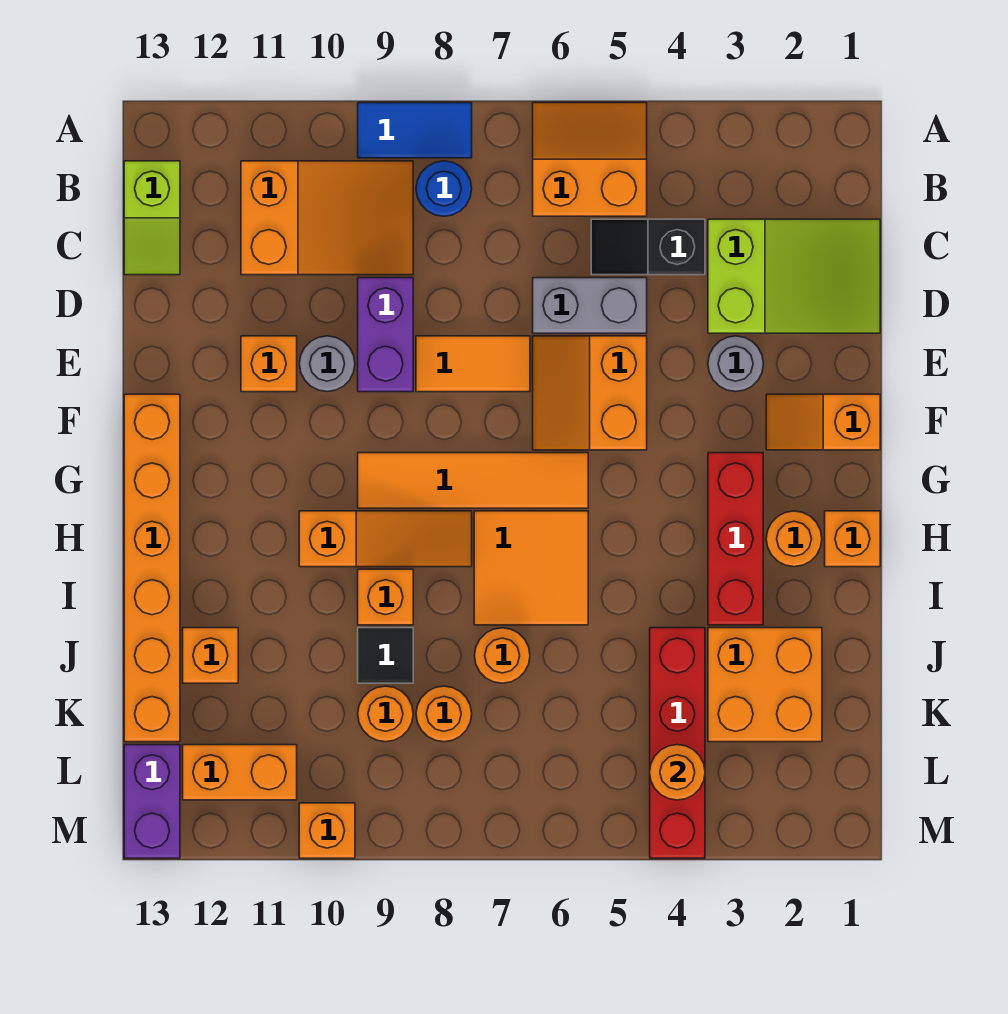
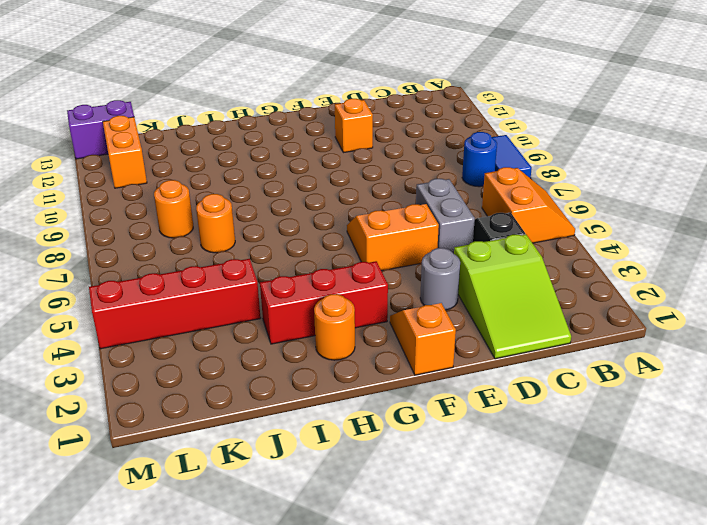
none -> orange slope B9:C11 level 1 top 11
none -> lime slope B13:C13 level 1 top B
none -> purple brick D9:E9 level 1
none -> orange tile E7:E8 level 1

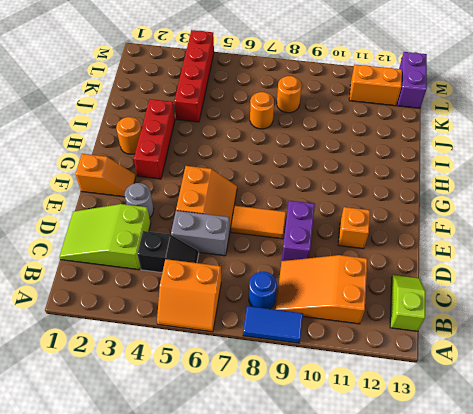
none -> grey round brick E10 level 1
none -> orange brick F13:K13 level 1
none -> orange tile G6:G9 level 1
none -> orange brick H1 level 1

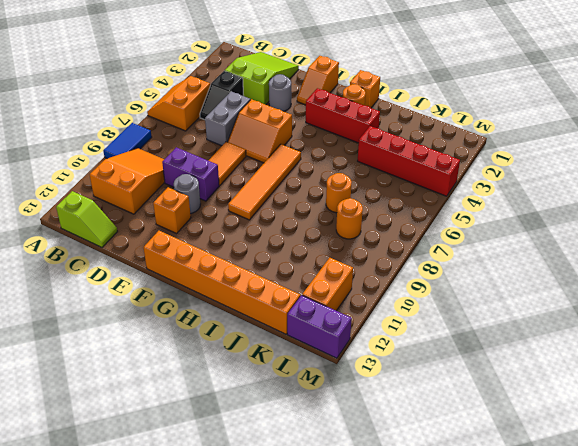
none -> blue round brick B8 level 1
none -> orange tile H6:I7 level 1
none -> orange slope H8:H10 level 1 top 10
none -> orange brick I9 level 1

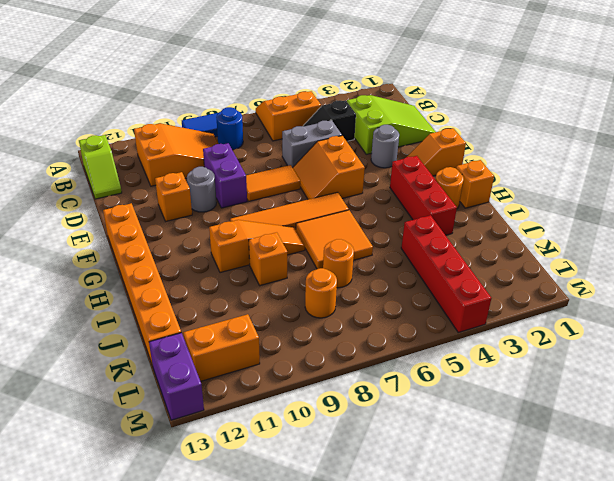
none -> orange brick J2:K3 level 1
none -> black tile J9 level 1
none -> orange brick J12 level 1
none -> orange round brick K9 level 1

